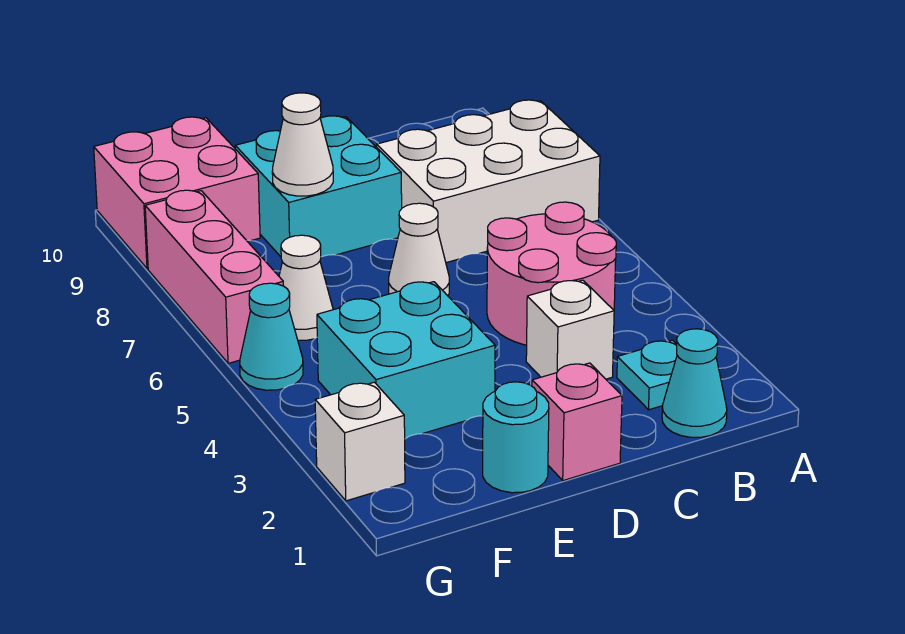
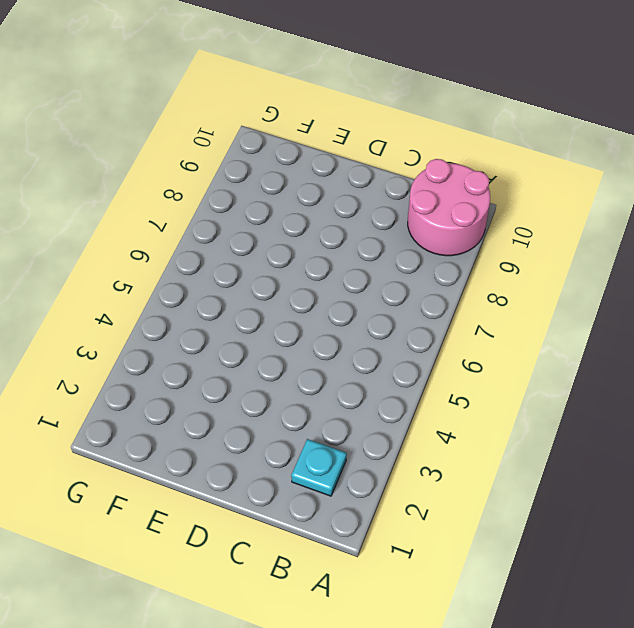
pink round brick A9:B10 level 1 -> pink round brick B4:C5 level 1
none -> white brick A7:C8 level 1
none -> cyan cone B1 level 1
none -> white brick C3 level 1

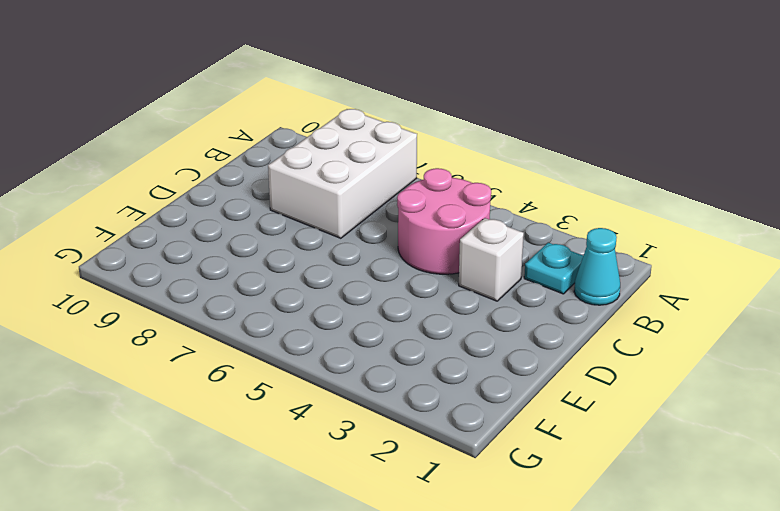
none -> pink brick D1 level 1
none -> white cone D6 level 1
none -> cyan brick D8:E9 level 1

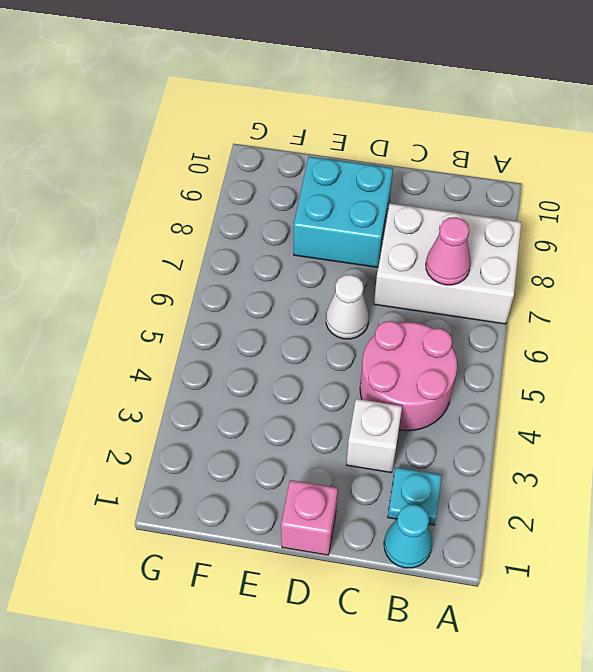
pink cone B7 level 2 -> none
none -> cyan round brick E1 level 1
none -> cyan brick E3:F4 level 1
none -> white cone F6 level 1

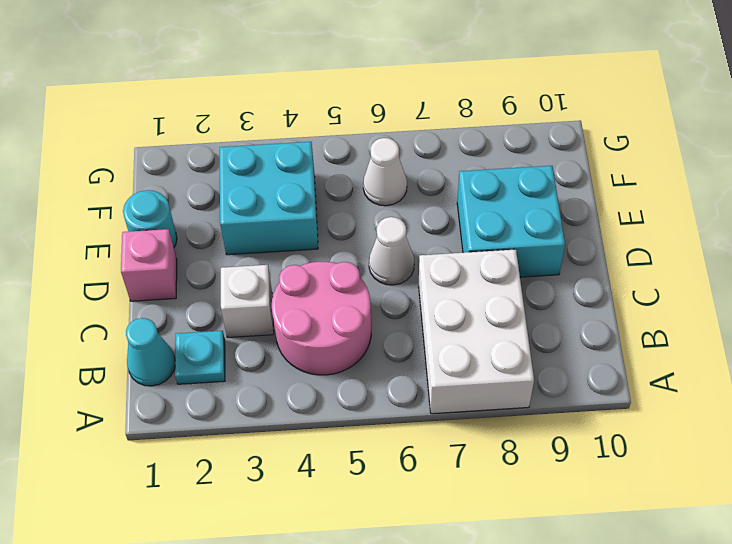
none -> pink brick F9:G10 level 1
none -> white brick G2 level 1
none -> cyan cone G5 level 1

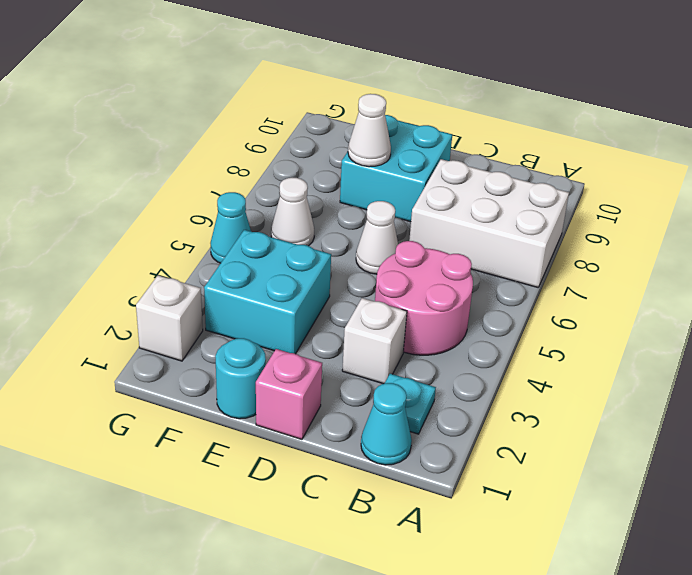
none -> pink brick F9:G10 level 1
none -> pink brick G6:G8 level 1

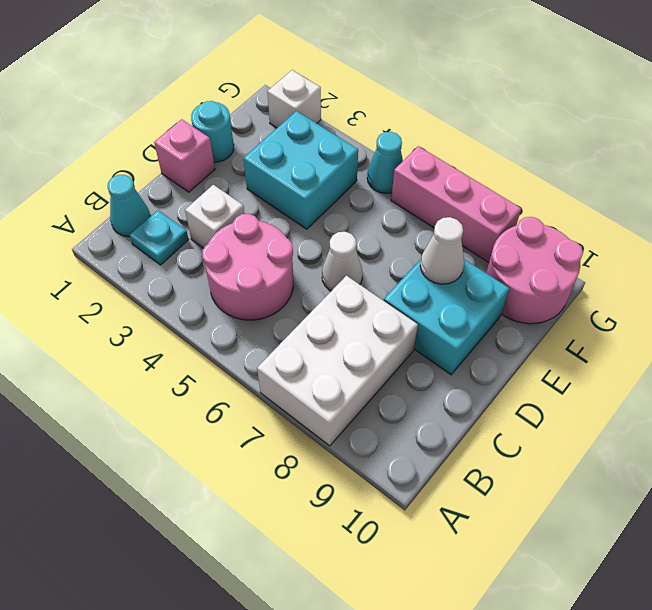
pink round brick F9:G10 level 1 -> pink brick F9:G10 level 1
none -> white cone F6 level 1

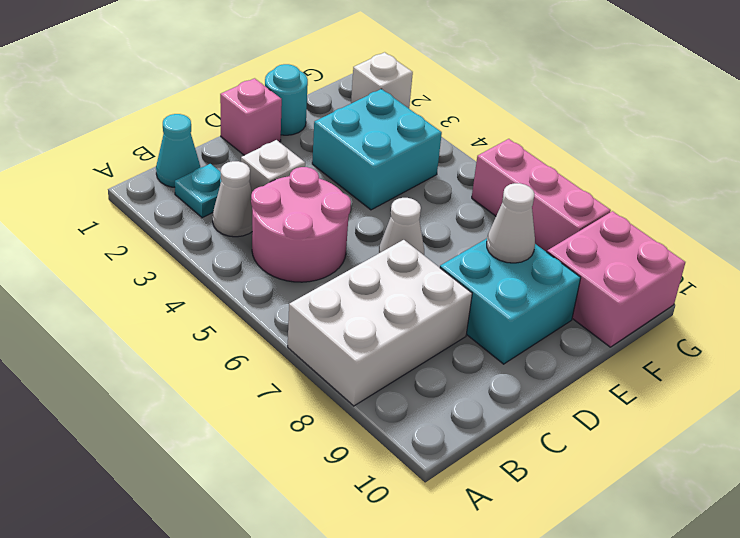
white cone B3 level 1 -> white cone F6 level 1
none -> cyan cone G5 level 1

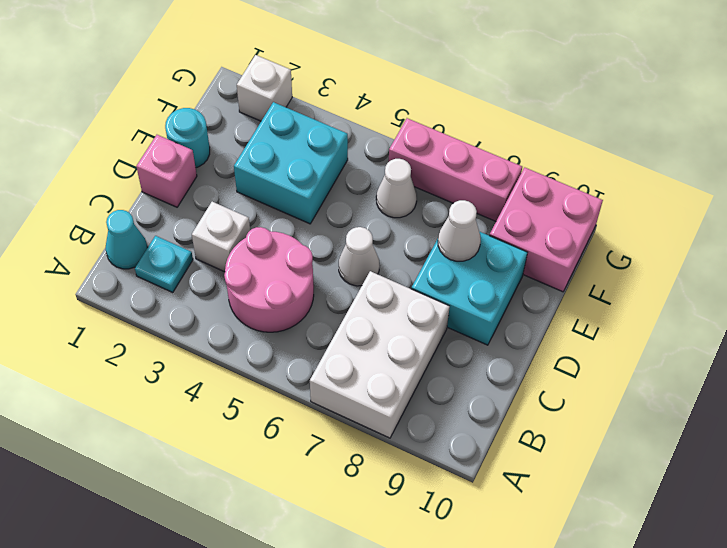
none -> cyan cone G5 level 1

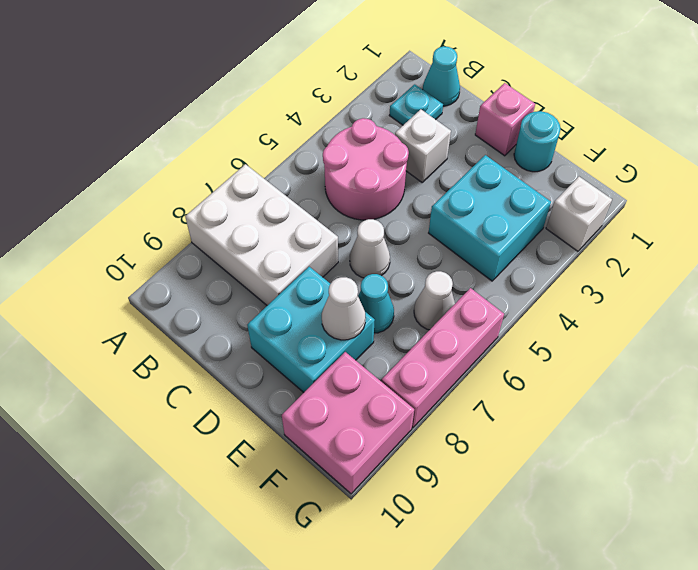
cyan cone E7 level 1 -> cyan cone G5 level 1

